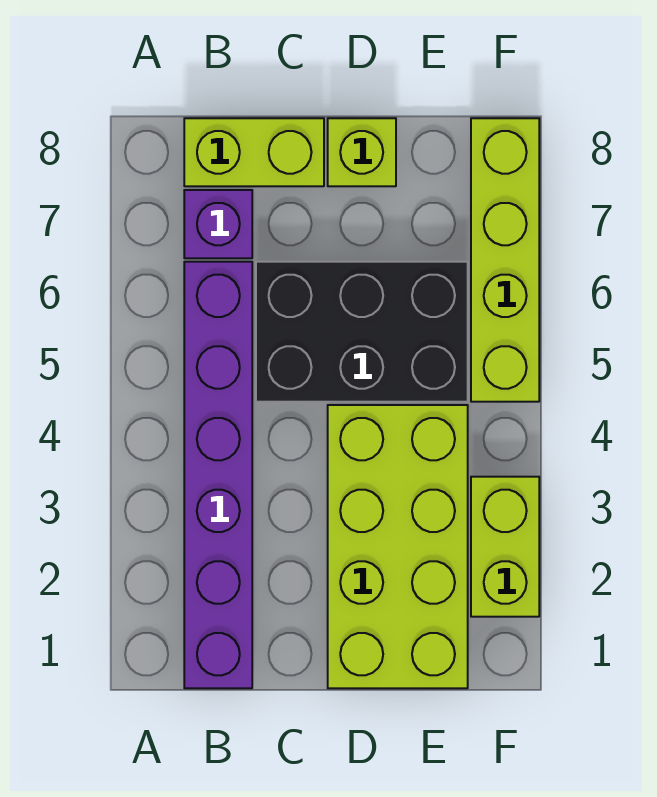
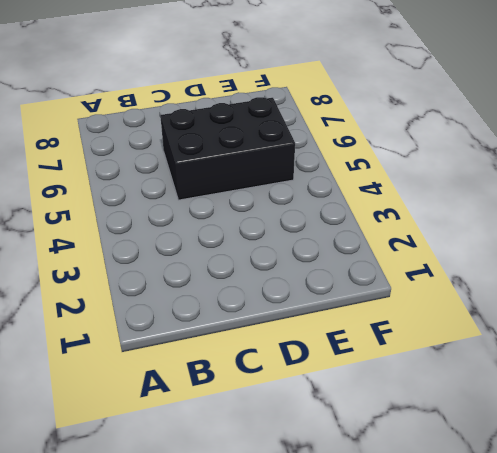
none -> purple brick B1:B6 level 1
none -> purple brick B7 level 1

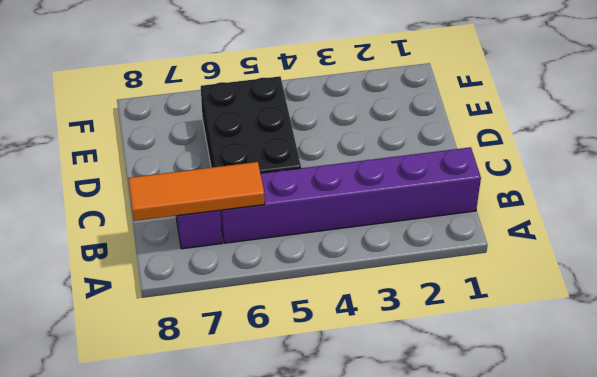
orange tile B6:B8 level 2 -> none
none -> lime brick B8:C8 level 1
none -> lime brick D1:E4 level 1

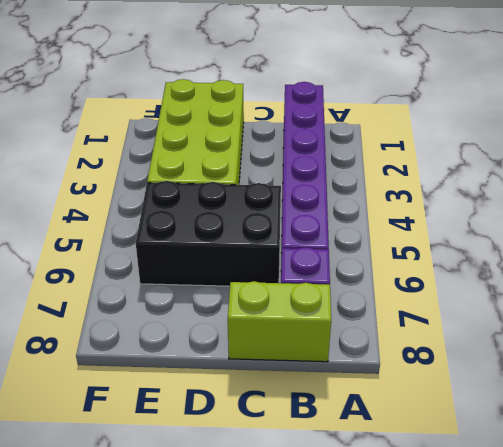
none -> lime brick D8 level 1
none -> lime brick F2:F3 level 1

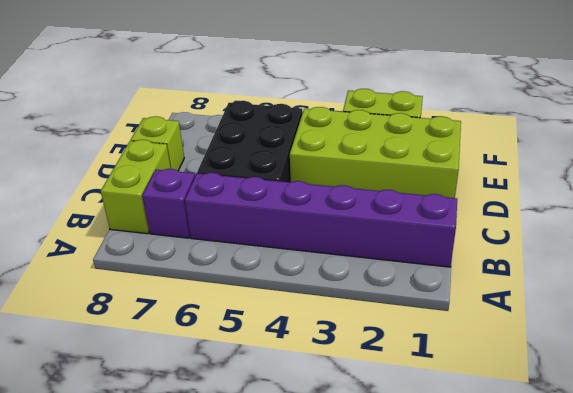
none -> lime brick F5:F8 level 1

